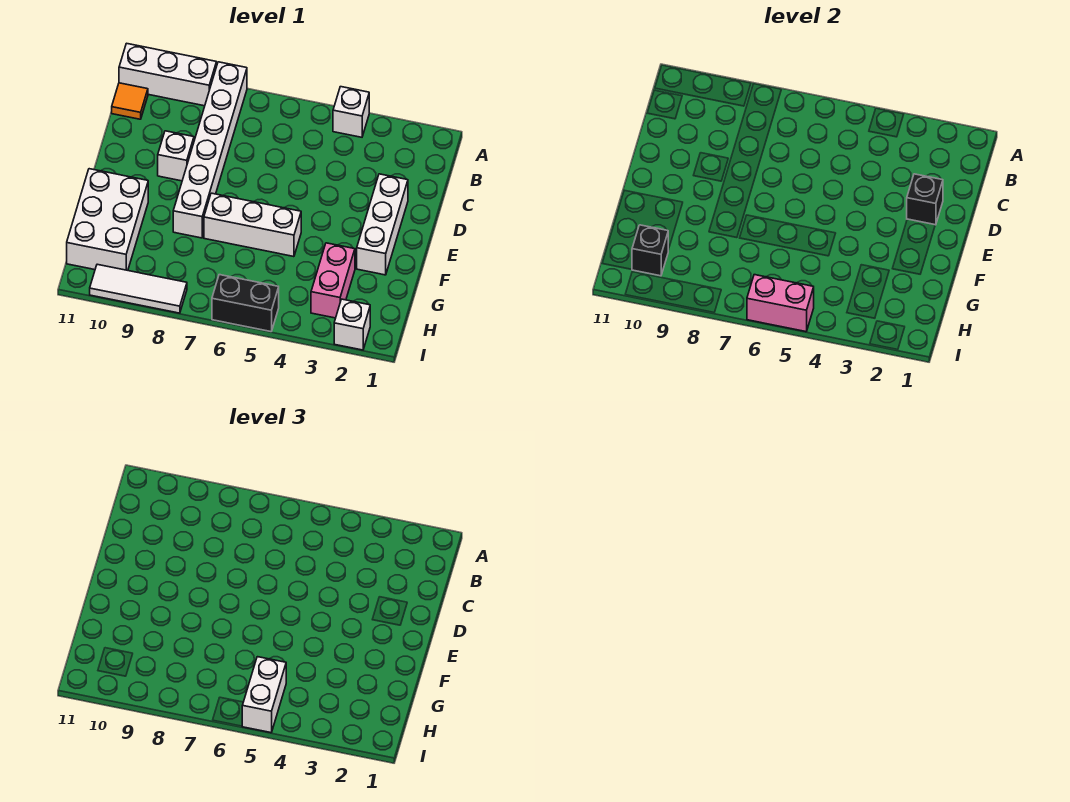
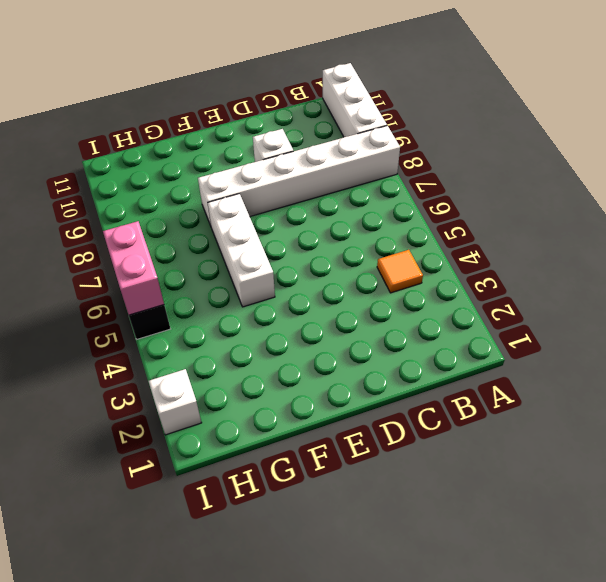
orange tile B4 level 1 -> orange tile B11 level 1
none -> white brick A4 level 1
none -> white brick D2:F2 level 1
none -> white brick F10:H11 level 1

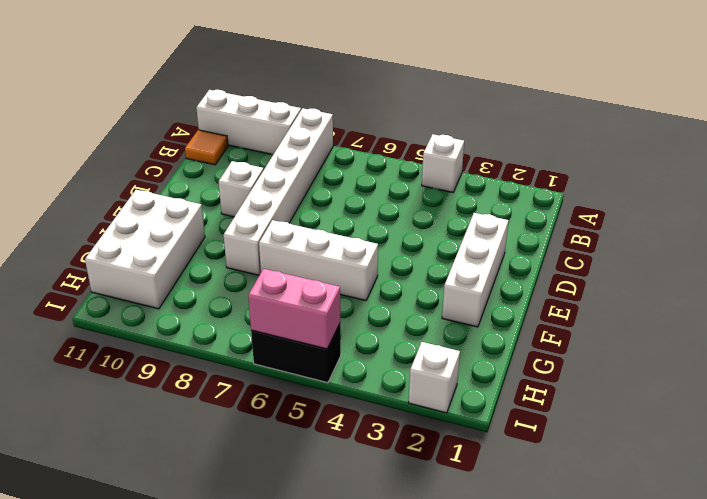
none -> pink brick G3:H3 level 1
none -> white tile I8:I10 level 1
none -> black brick D2 level 2

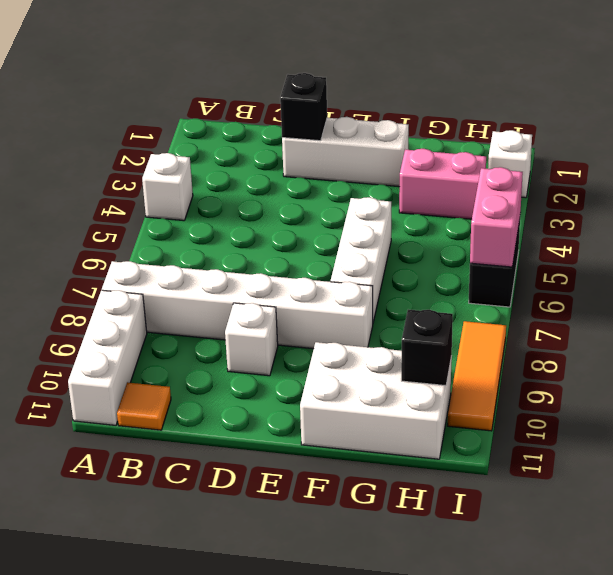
orange tile I8:I10 level 1 -> white tile I8:I10 level 1
none -> white brick H5:I5 level 3

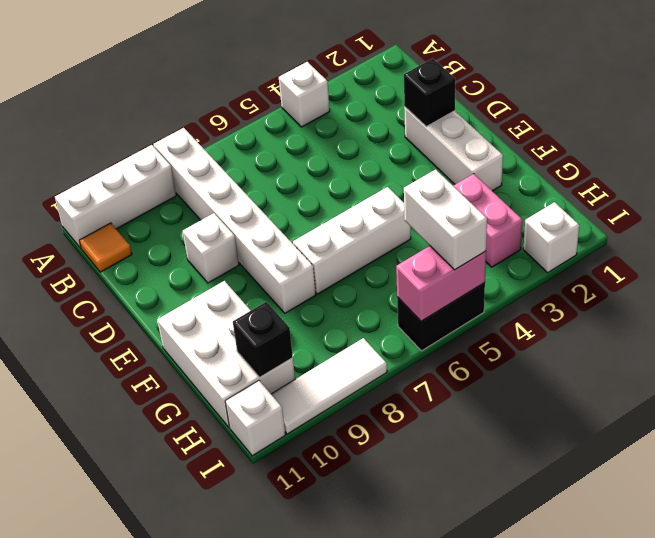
white brick I11 level 1 -> none

